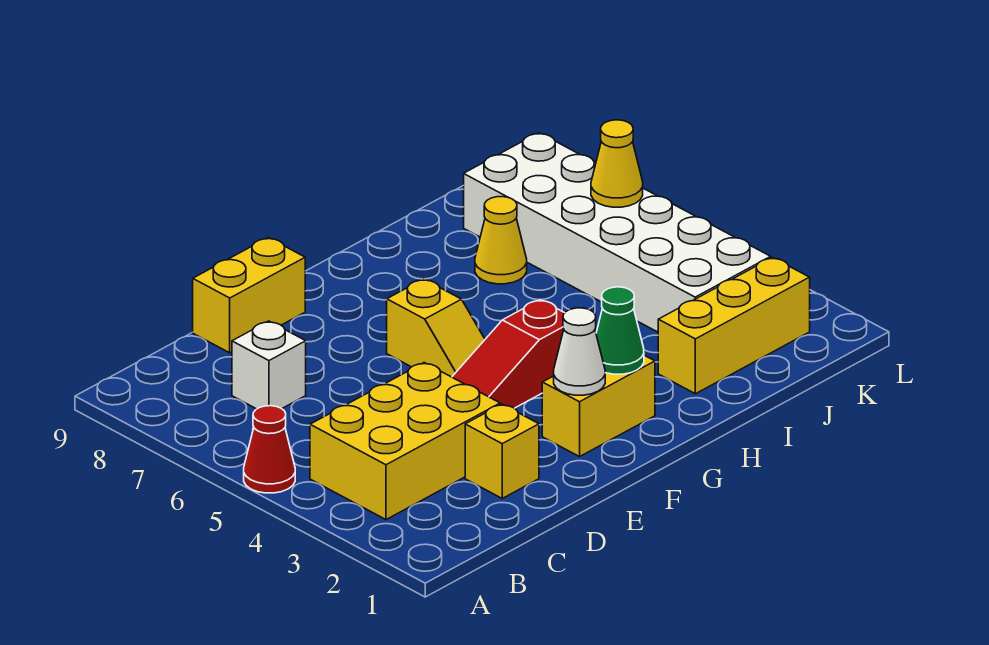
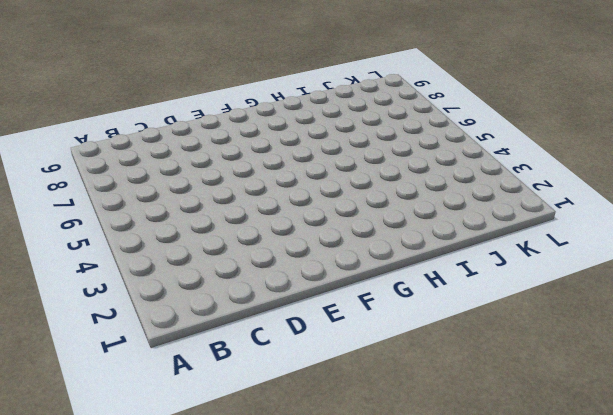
none -> red cone A5 level 1
none -> yellow brick B3:D4 level 1
none -> white brick C7 level 1

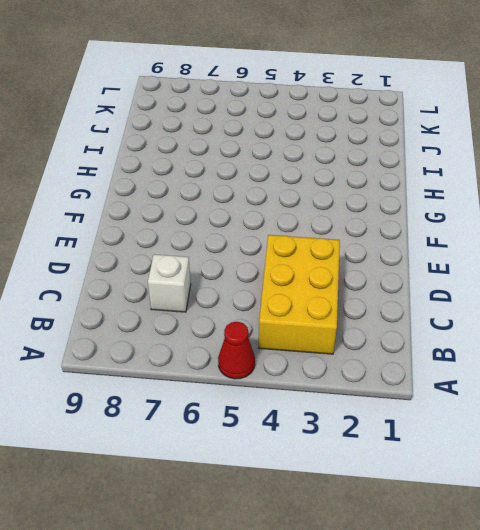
none -> yellow brick D2 level 1
none -> yellow brick D9:E9 level 1
none -> red slope E4:G4 level 1 top G

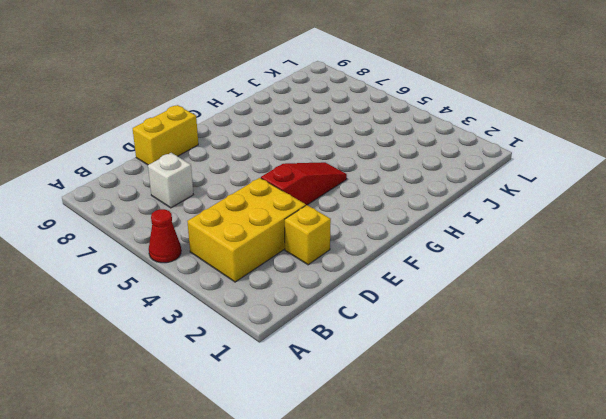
red slope E4:G4 level 1 top E -> red slope E4:G4 level 1 top G
none -> yellow brick F2:G2 level 1
none -> yellow slope F5:F6 level 1 top 6
none -> yellow brick I2:K2 level 1

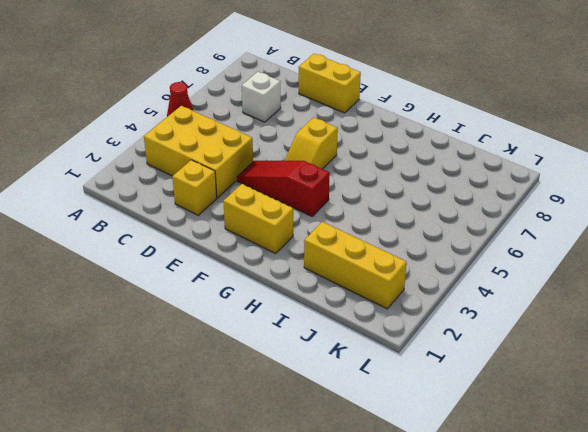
none -> yellow cone I7 level 1
none -> white brick J3:K8 level 1
none -> white cone F2 level 2

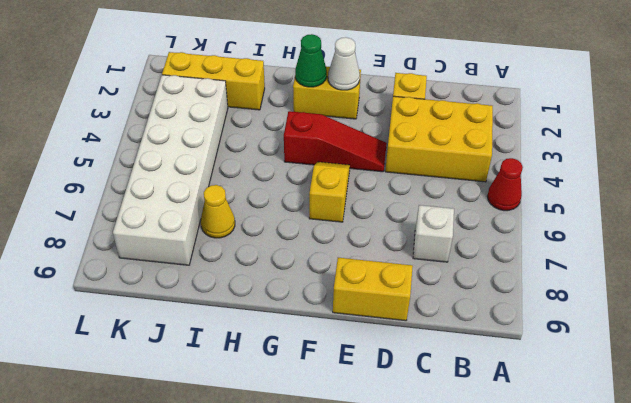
none -> yellow cone K6 level 2

